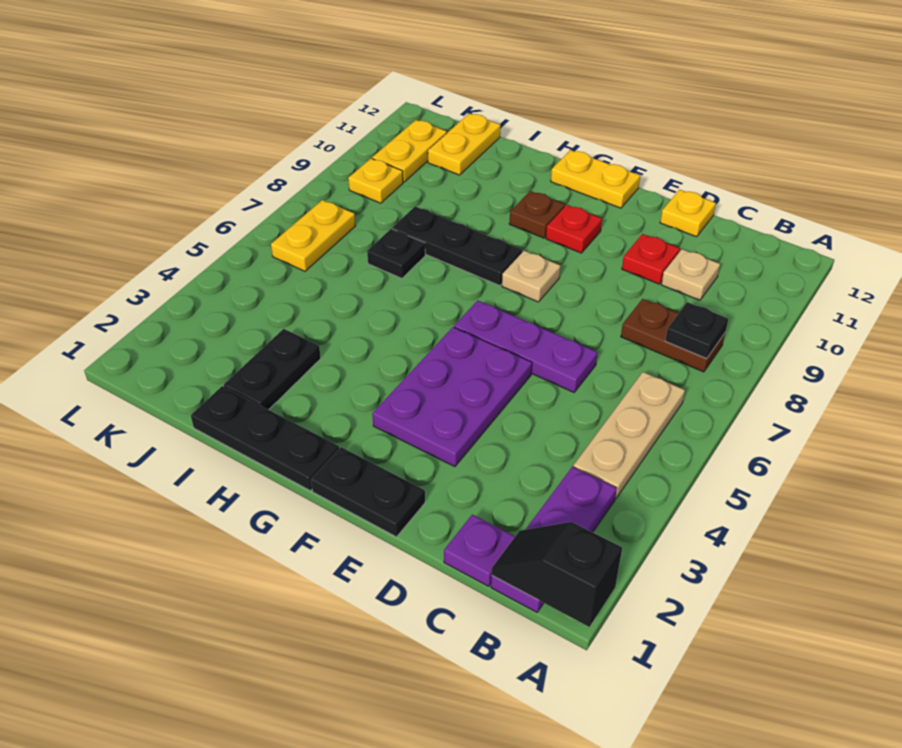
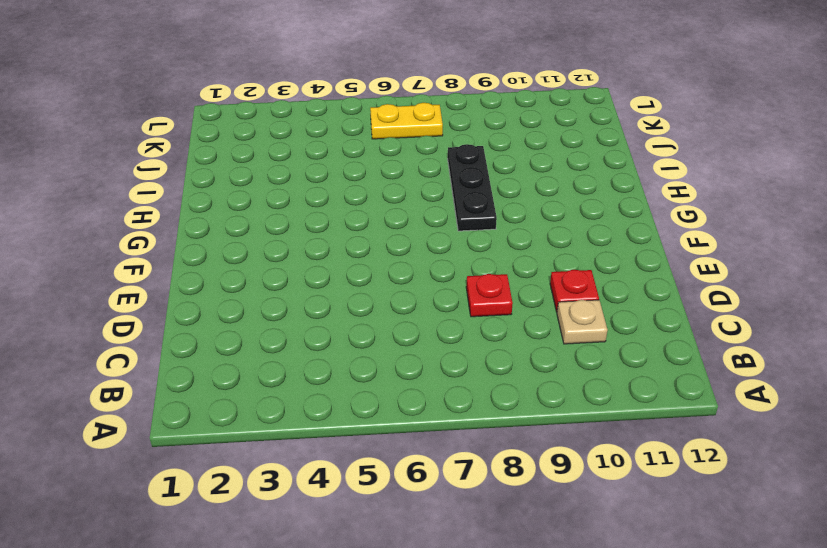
red plate D8 level 1 -> red plate F10 level 1
none -> purple plate B1:B3 level 1
none -> tan plate B4:B6 level 1
none -> brown plate B8:C8 level 1

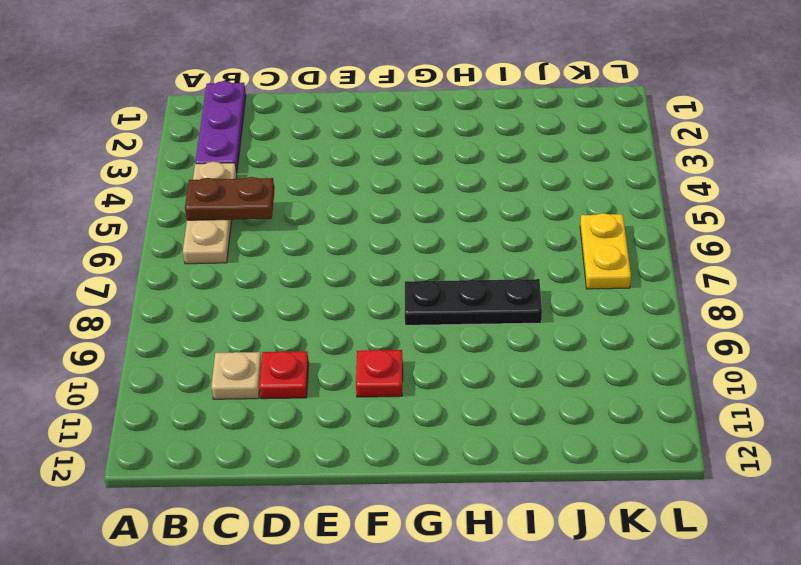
brown plate B5:C5 level 2 -> brown plate B8:C8 level 1
none -> purple plate C1 level 1
none -> purple plate D6:F6 level 1
none -> yellow plate D12 level 1

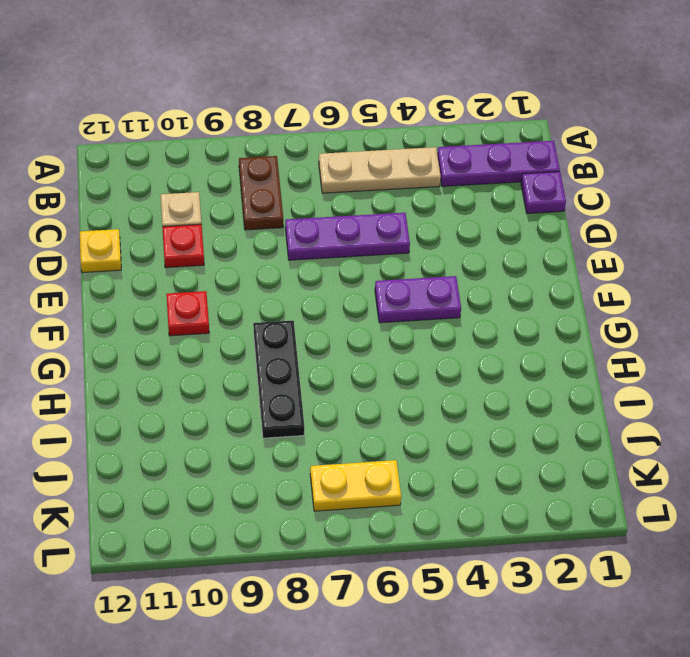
purple plate D5:D7 level 1 -> purple plate D6:F6 level 1
purple plate F4:F5 level 1 -> purple plate E3:F5 level 1
none -> black plate E1:F1 level 1
none -> tan plate F8 level 1
none -> yellow plate F12:G12 level 1

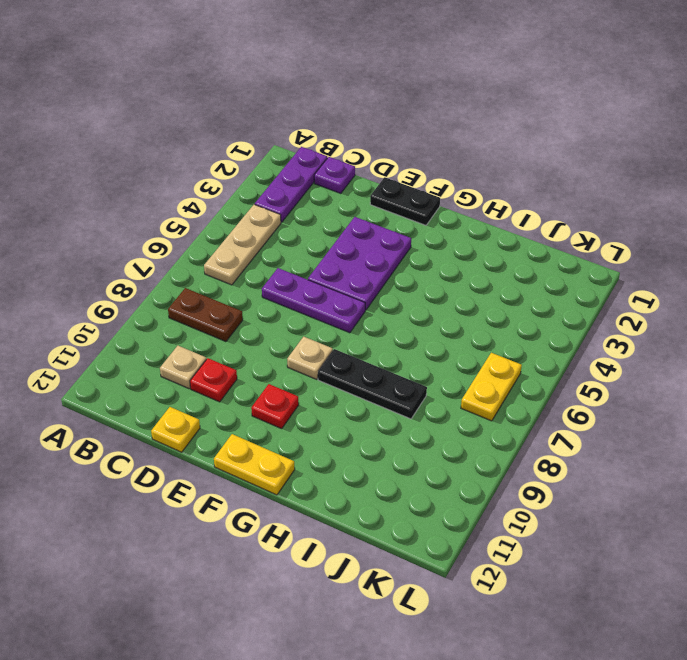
none -> black plate G1:I1 level 1
none -> brown plate G10 level 1
none -> black plate I2:I3 level 1

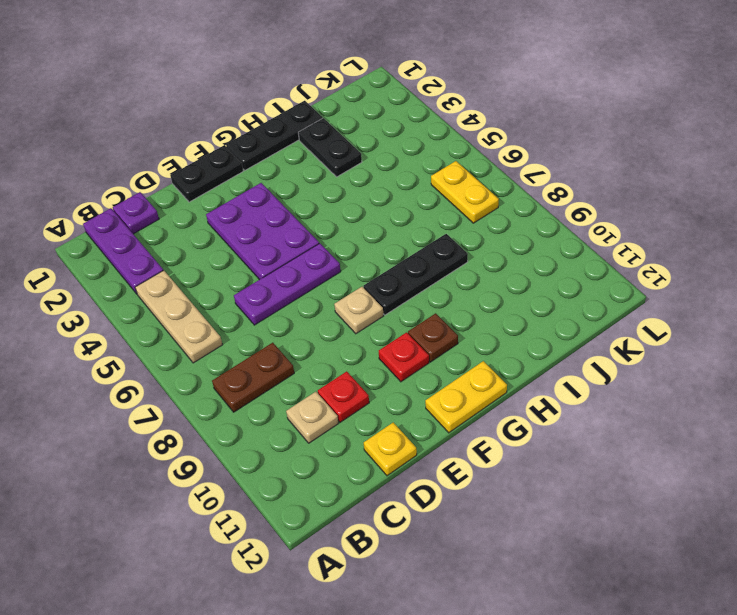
none -> black plate I7 level 1
none -> yellow plate J11:J12 level 1
none -> yellow plate K9 level 1

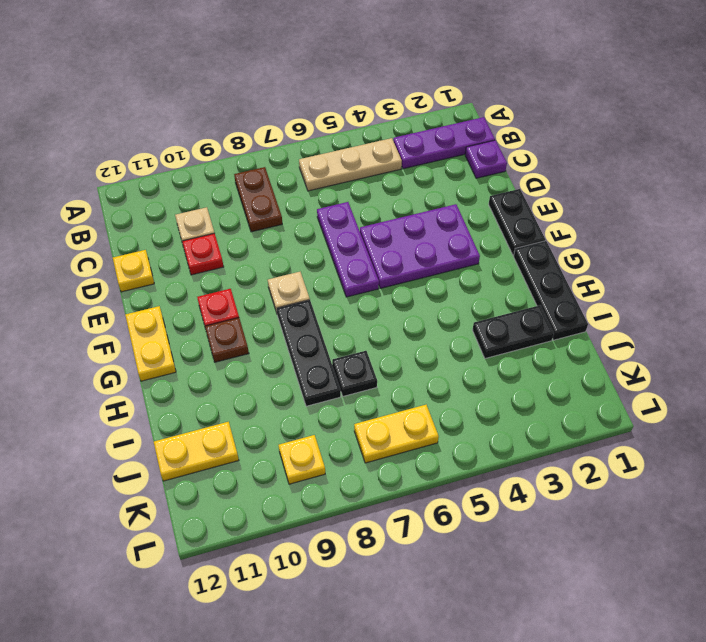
none -> yellow plate K10:K11 level 1
none -> black slope A1:B1 level 2 top A
none -> black plate B8 level 2

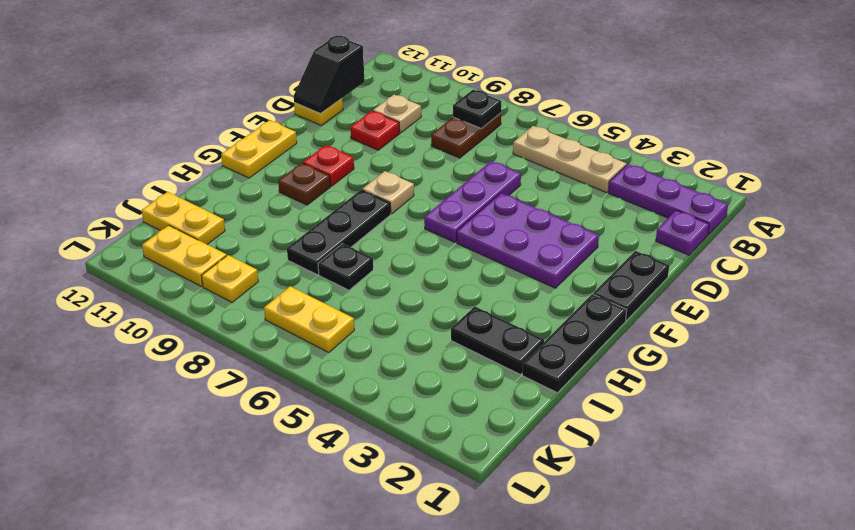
black slope C12:D12 level 2 top C -> black slope A1:B1 level 2 top A

